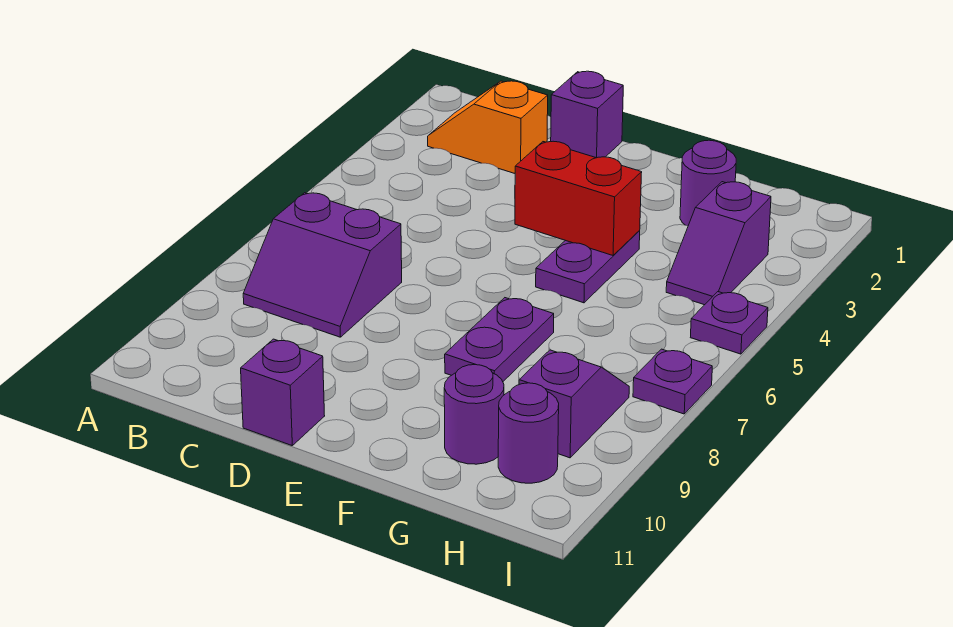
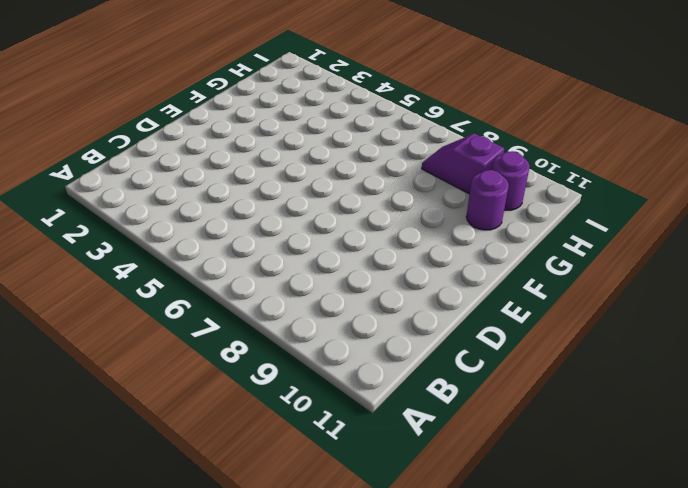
none -> orange slope B2:C2 level 1 top C
none -> purple slope B7:C8 level 1 top 7
none -> purple brick D1 level 1

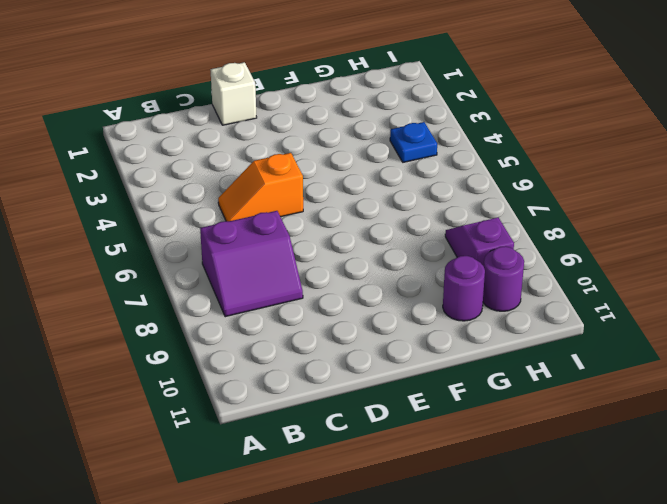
orange slope C5:D5 level 1 top D -> orange slope B2:C2 level 1 top C
white brick D1 level 1 -> purple brick D1 level 1
blue plate H4 level 1 -> purple slope H3:H4 level 1 top 3
none -> purple brick D11 level 1
none -> purple plate F4:F5 level 1
none -> purple plate F7:F8 level 1

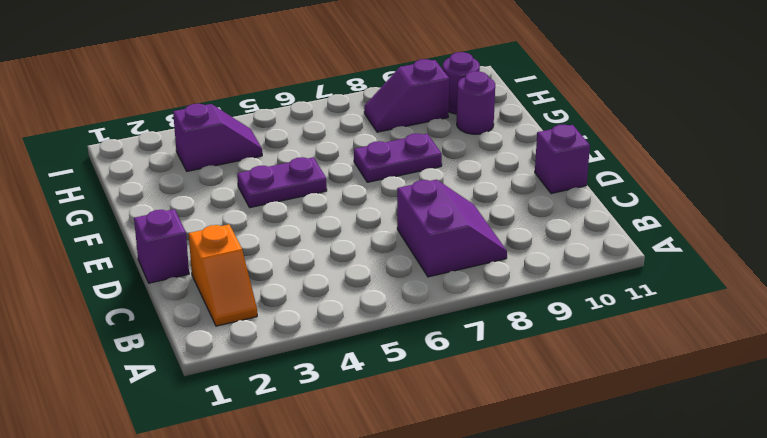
none -> purple round brick G2 level 1
none -> purple plate I5 level 1
none -> purple plate I7 level 1

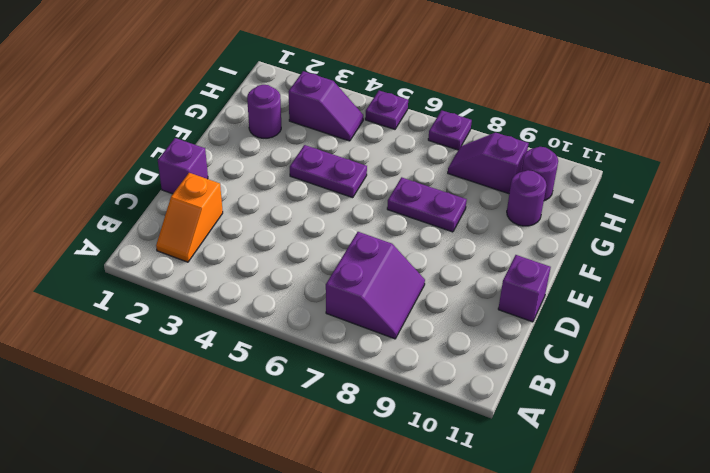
none -> red brick E4:F4 level 2

